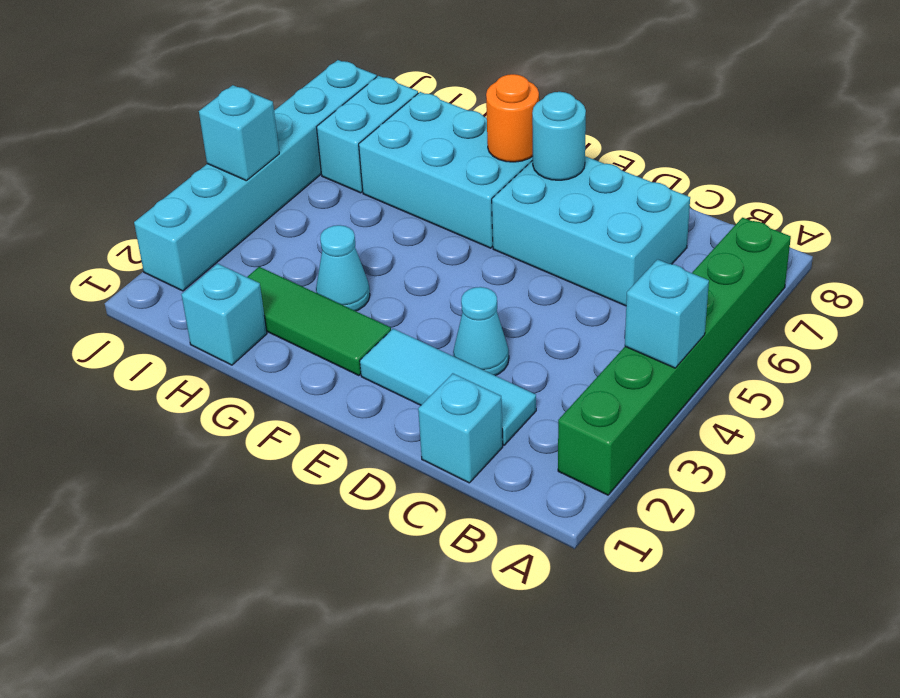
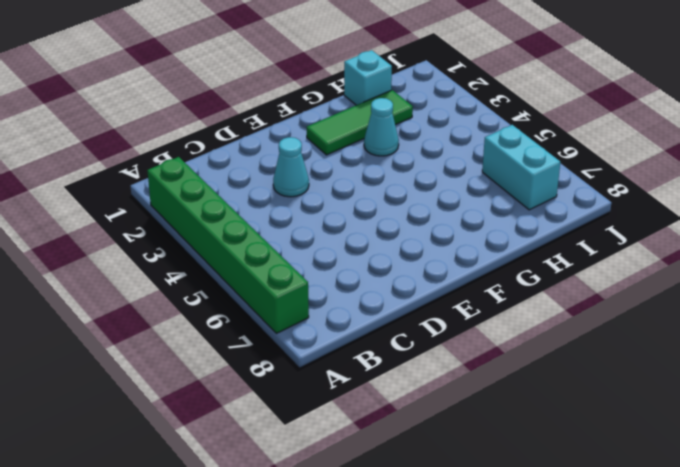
none -> cyan brick C1 level 1
none -> cyan tile C2:E2 level 1
none -> cyan brick C6:E7 level 1

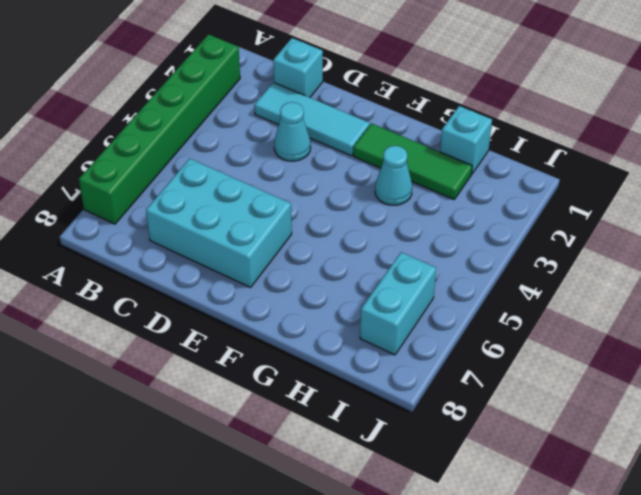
none -> cyan brick F6:H7 level 1
none -> cyan brick J2:J7 level 1
none -> cyan brick A4 level 2

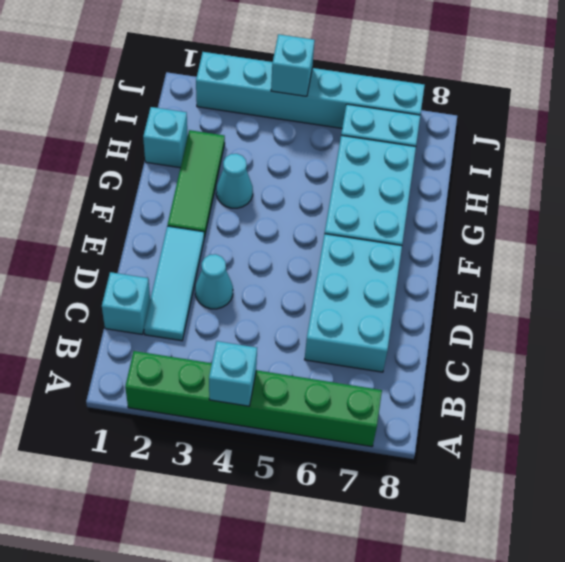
none -> cyan round brick E7 level 2
none -> orange round brick F7 level 2

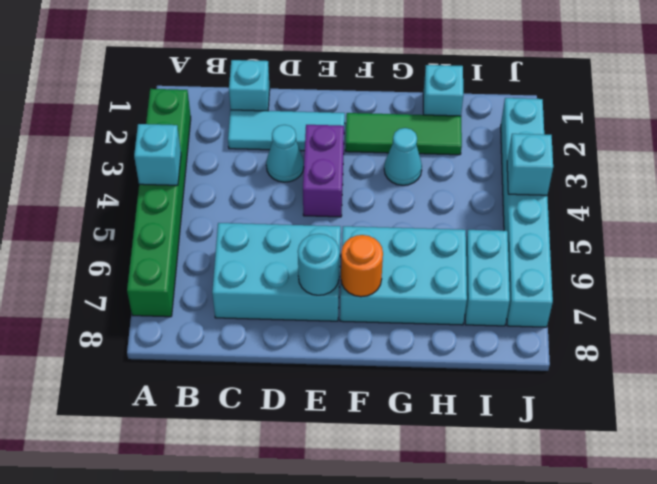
purple brick E3:E4 level 1 -> none

